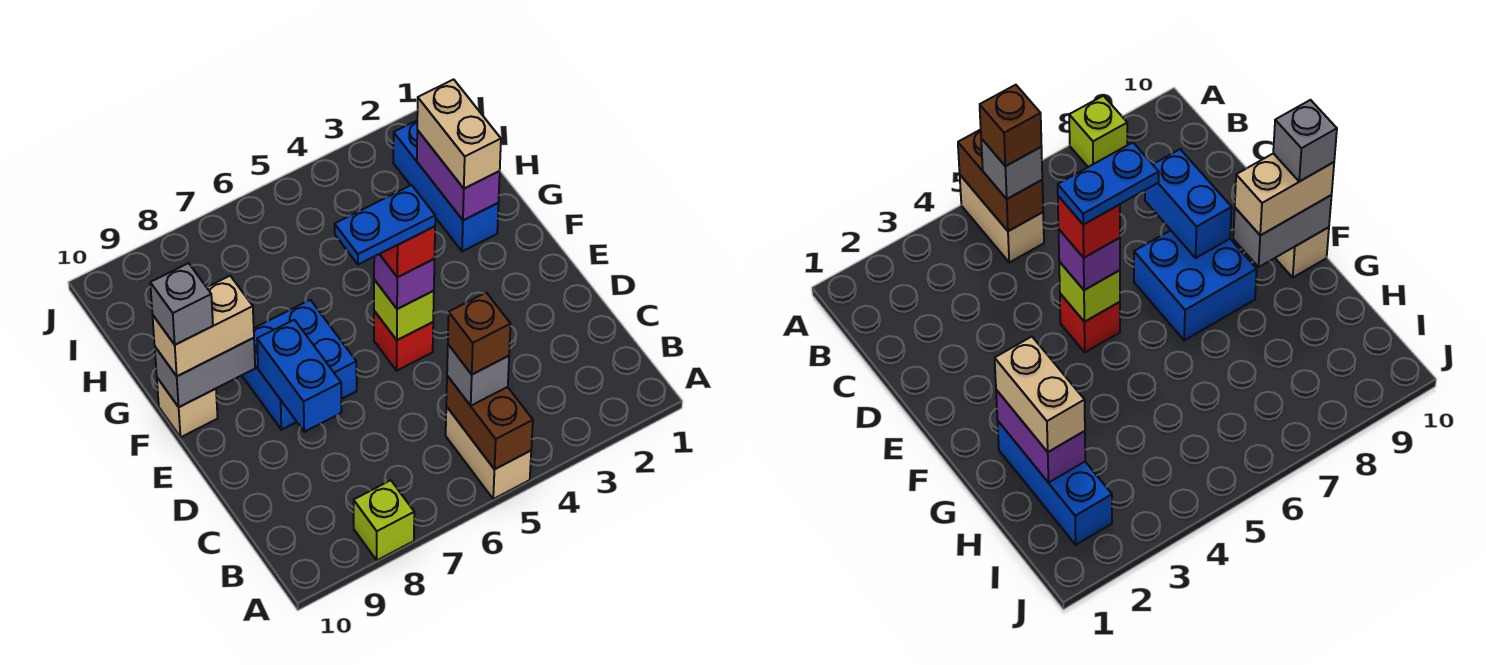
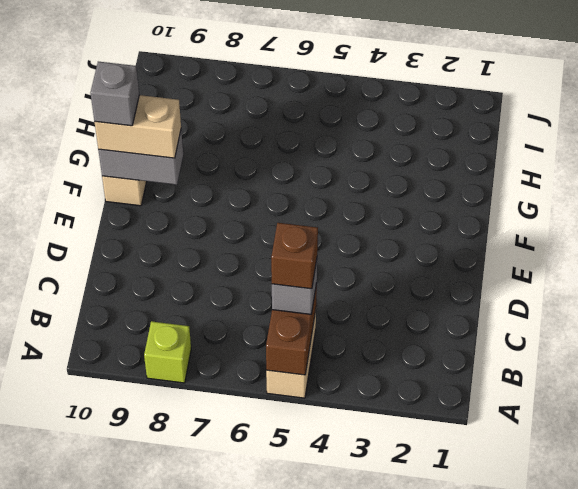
none -> red brick E5 level 1
none -> blue brick E7:F8 level 1
none -> blue brick G2:I2 level 1

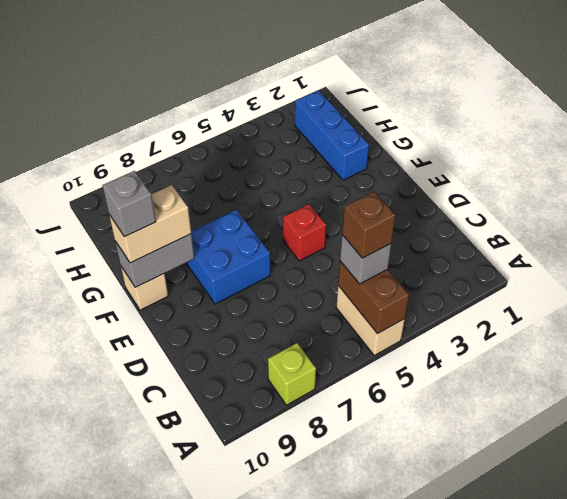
none -> blue brick D8:E8 level 2
none -> lime brick E5 level 2
none -> purple brick G2:H2 level 2

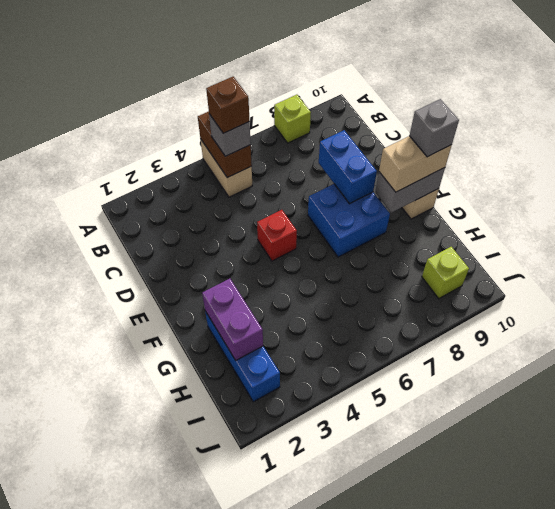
lime brick I9 level 1 -> lime brick E5 level 2
none -> purple brick E5 level 3
none -> tan brick G2:H2 level 3
none -> red brick E5 level 4

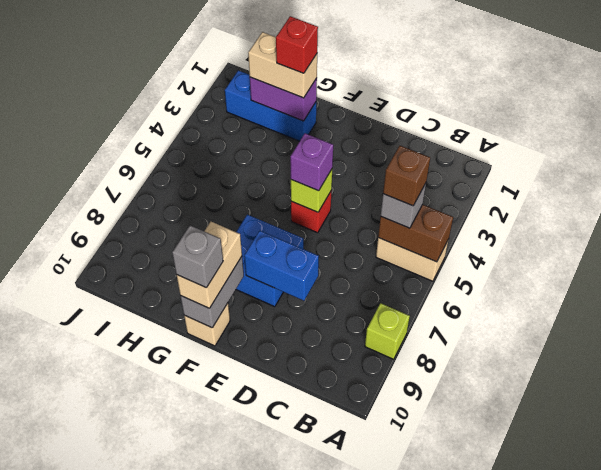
red brick G2 level 4 -> red brick E5 level 4
none -> blue plate E5:E6 level 5

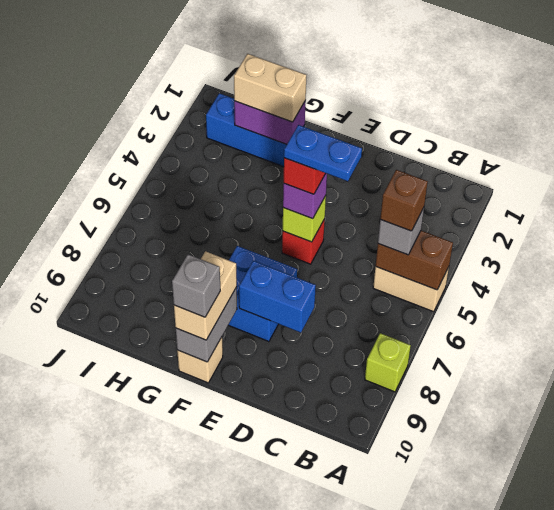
blue plate D5:E5 level 5 -> blue plate E5:E6 level 5

